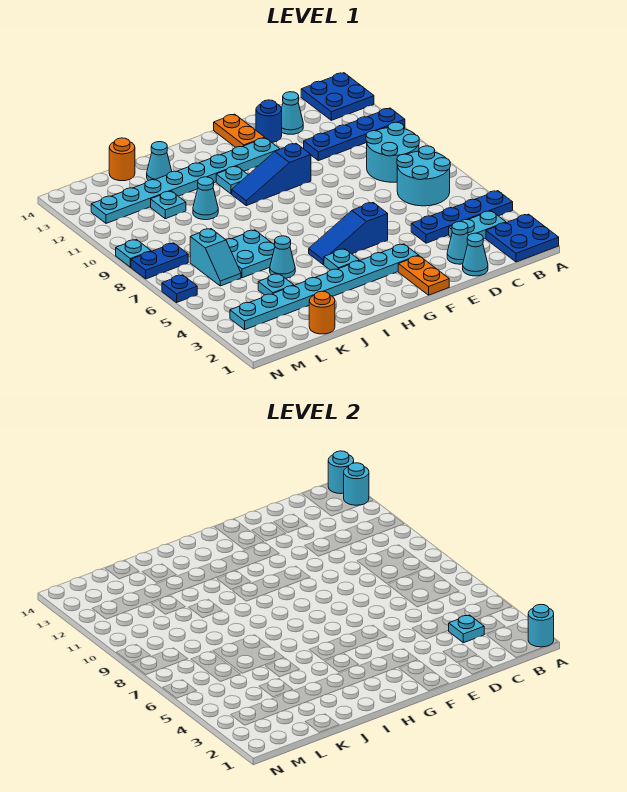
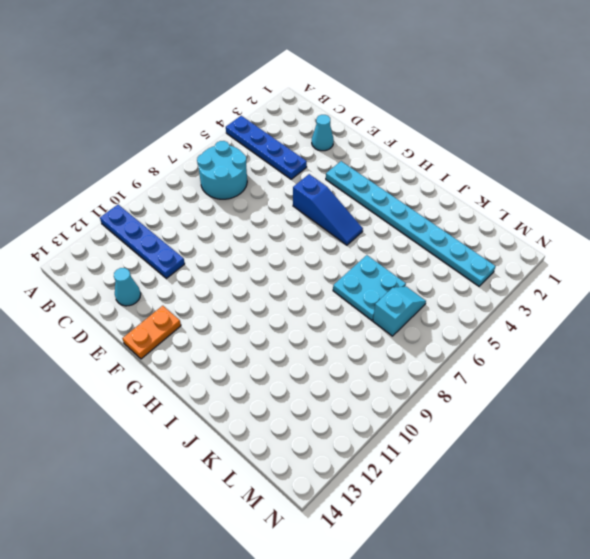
none -> blue plate A1:B2 level 1
none -> blue plate A13:B14 level 1
none -> cyan plate B3:C3 level 1
none -> cyan round brick B8:C9 level 1

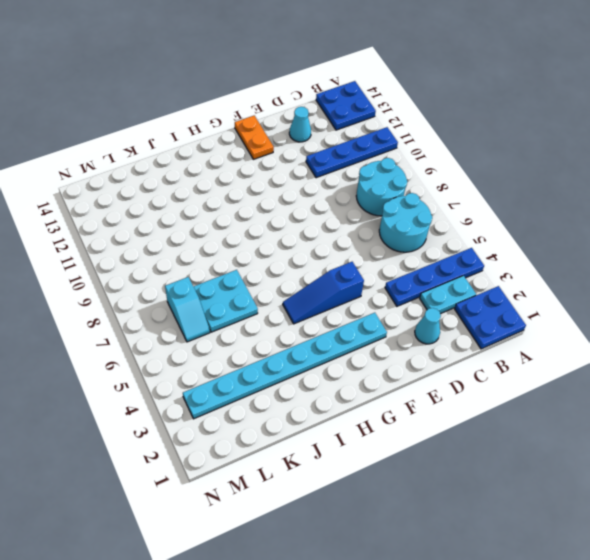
none -> cyan cone D1 level 1
none -> blue round brick E13 level 1
none -> orange plate F1:F2 level 1
none -> blue slope F10:H10 level 1 top F

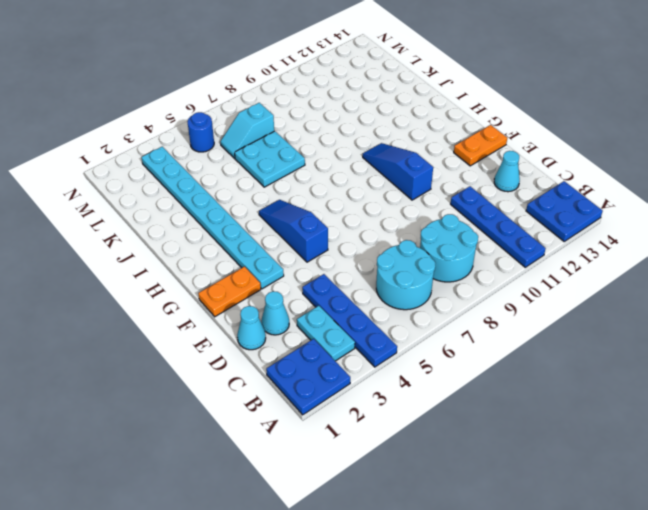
blue round brick M5 level 1 -> blue round brick E13 level 1
none -> cyan plate F12:M12 level 1
none -> cyan plate H4 level 1
none -> cyan plate H11 level 1
none -> cyan cone J5 level 1

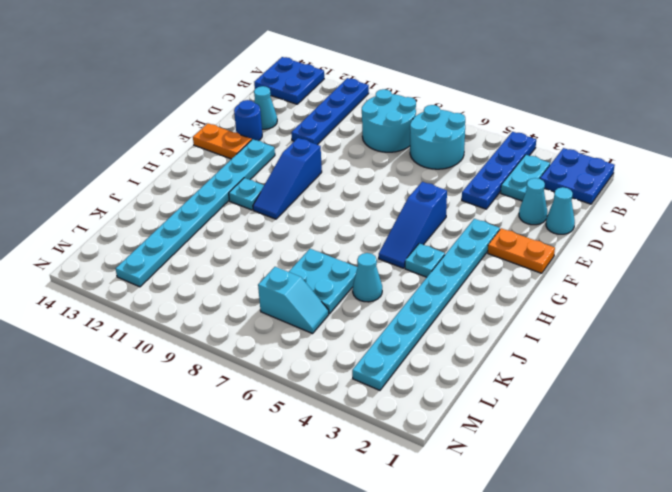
none -> cyan cone J10 level 1
none -> cyan cone J13 level 1
none -> orange round brick K1 level 1
none -> cyan plate K4 level 1

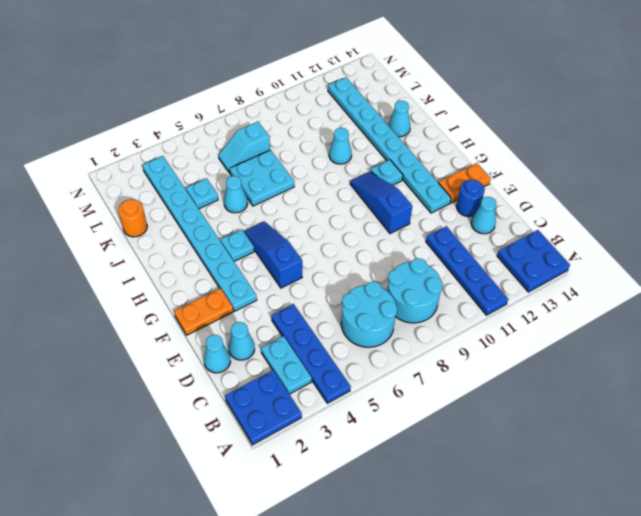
none -> cyan plate K11 level 1
none -> orange round brick K14 level 1
none -> blue plate M8:N8 level 1
none -> blue plate N6 level 1

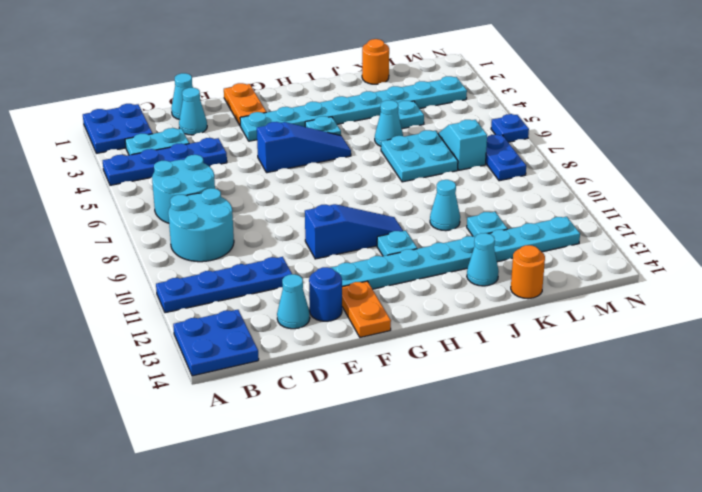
blue plate M7:M8 level 1 -> blue plate M8:N8 level 1
none -> cyan plate N9 level 1
none -> cyan round brick A1 level 2
none -> cyan round brick A13 level 2
none -> cyan round brick A14 level 2

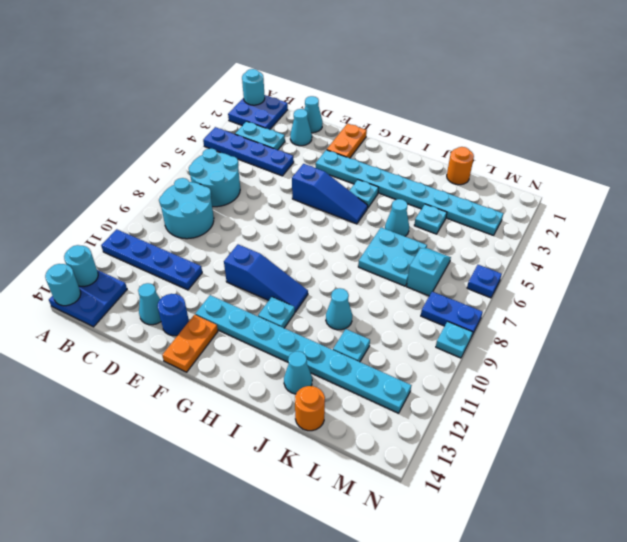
none -> cyan plate C3 level 2

